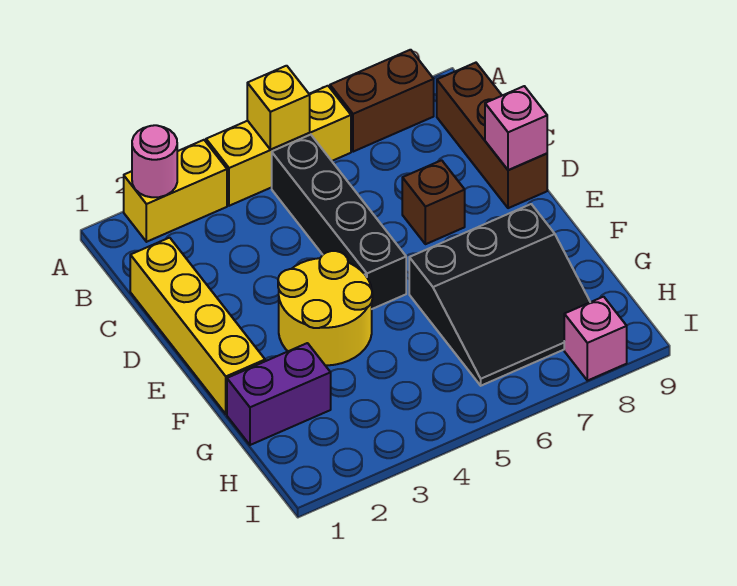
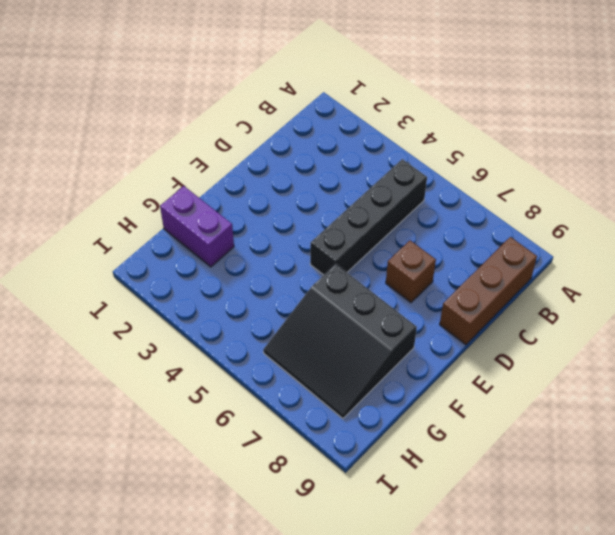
none -> yellow brick A2:A3 level 1
none -> yellow brick A4:A6 level 1
none -> brown brick A7:A8 level 1

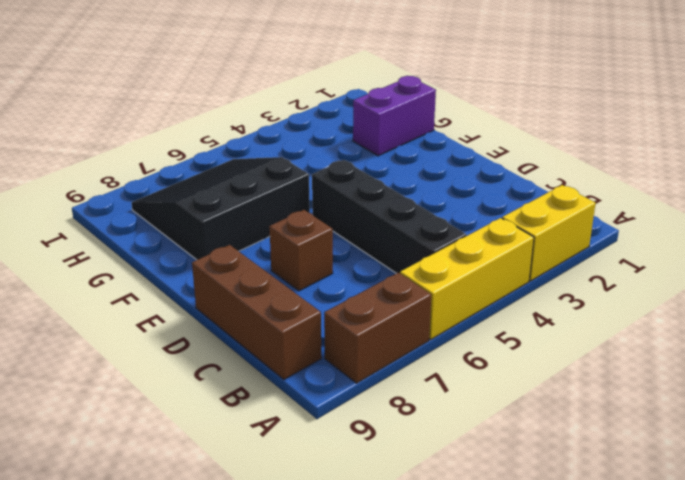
none -> yellow brick C1:F1 level 1
none -> yellow round brick E3:F4 level 1
none -> pink brick I8 level 1

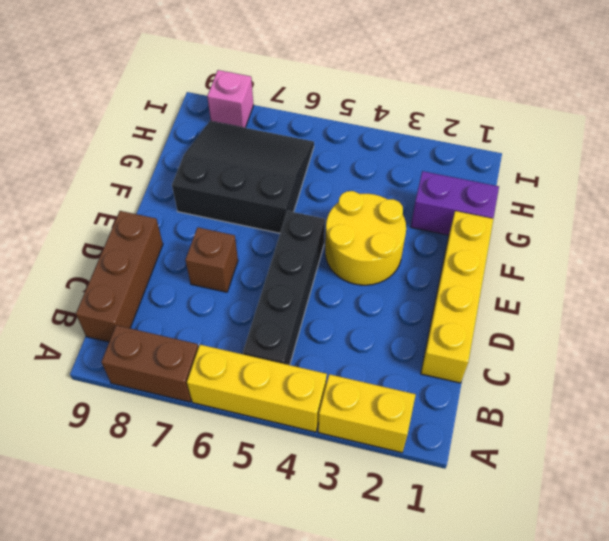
none -> pink round brick A2 level 2
none -> yellow brick A5 level 2
none -> pink brick D9 level 2

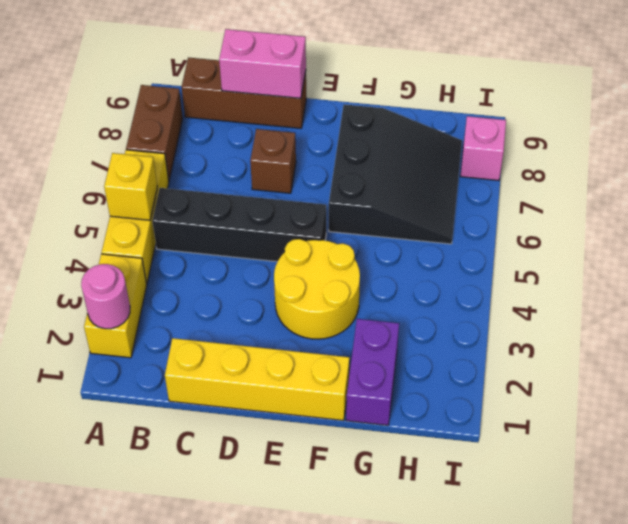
pink brick C9:D9 level 2 -> pink brick D9 level 2

